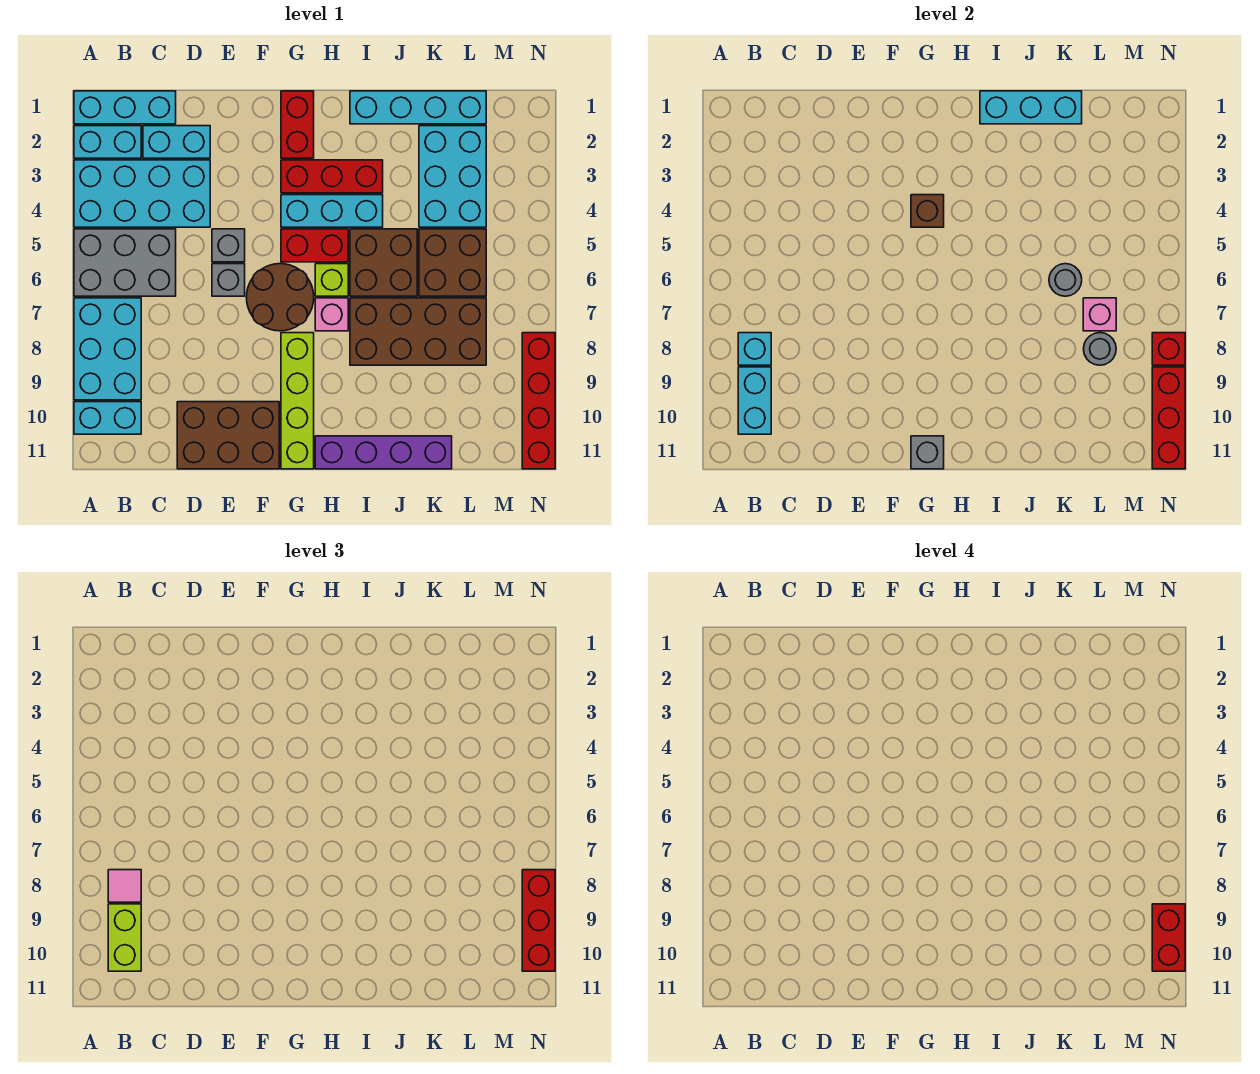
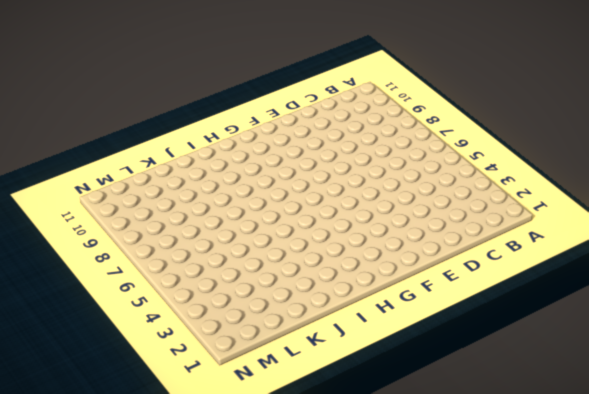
none -> cyan brick A1:C1 level 1
none -> cyan brick A2:B2 level 1
none -> cyan brick A3:D4 level 1
none -> grey brick A5:C6 level 1

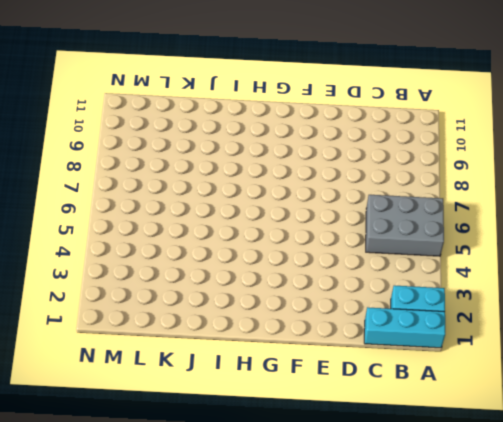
none -> cyan brick A3:D4 level 1
none -> cyan brick A7:B9 level 1
none -> cyan brick A10:B10 level 1
none -> cyan brick C2:D2 level 1

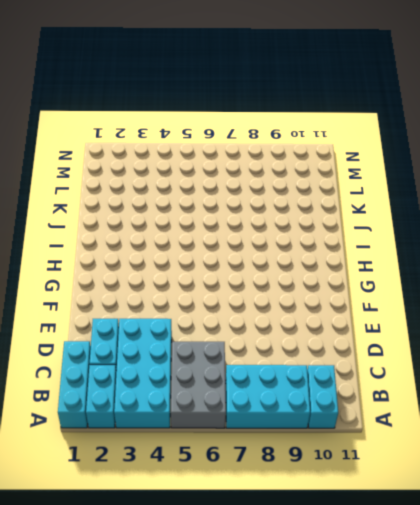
none -> brown brick D10:F11 level 1
none -> grey brick E5 level 1
none -> grey brick E6 level 1
none -> brown round brick F6:G7 level 1

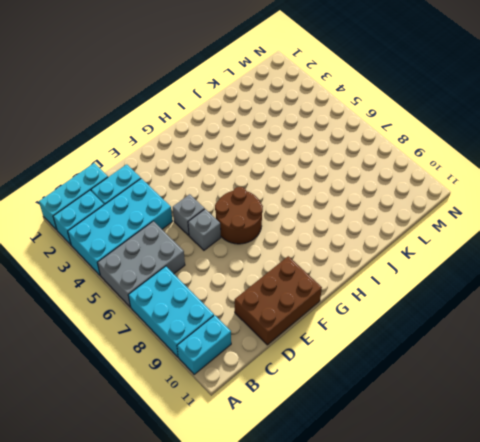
none -> red brick G1:G2 level 1
none -> red brick G3:I3 level 1
none -> cyan brick G4:I4 level 1
none -> red brick G5:H5 level 1

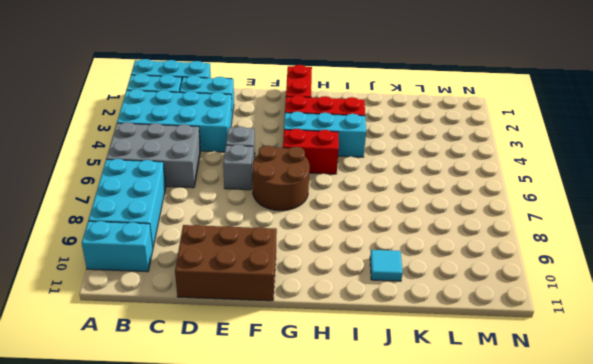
cyan tile J10 level 1 -> none
none -> lime brick G8:G11 level 1
none -> lime brick H6 level 1
none -> pink brick H7 level 1
none -> purple brick H11:K11 level 1

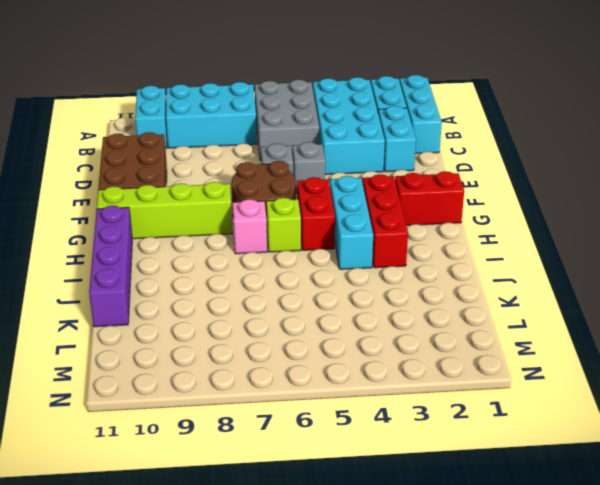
none -> cyan brick I1:L1 level 1
none -> brown brick I5:J6 level 1
none -> brown brick I7:L8 level 1
none -> cyan brick K2:L4 level 1

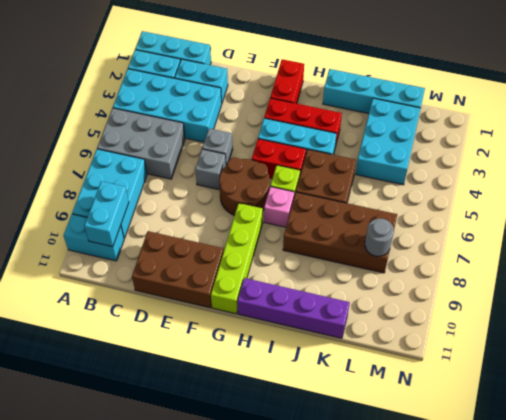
none -> brown brick K5:L6 level 1
none -> red brick N8:N11 level 1
none -> cyan brick B8 level 2
none -> brown brick G4 level 2

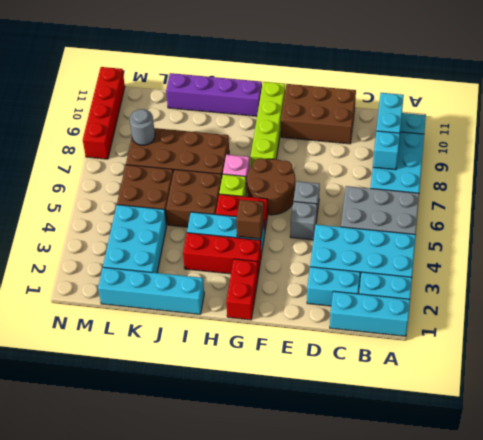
none -> grey brick G11 level 2
none -> cyan brick I1:K1 level 2
none -> grey round brick K6 level 2
none -> pink brick L7 level 2

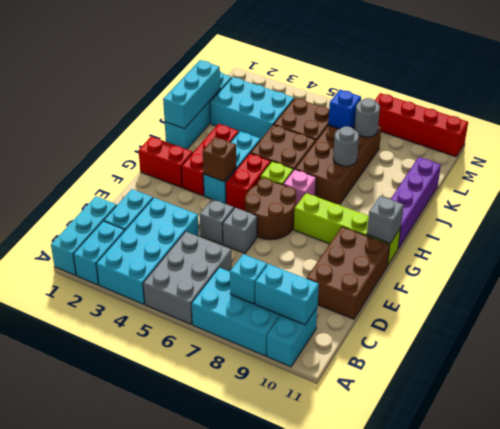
grey round brick J8 level 2 -> grey round brick K6 level 2
blue brick L7 level 2 -> pink brick L7 level 2
none -> red brick N8 level 2
none -> red brick N9:N11 level 2
none -> pink tile B8 level 3
none -> lime brick B9:B10 level 3

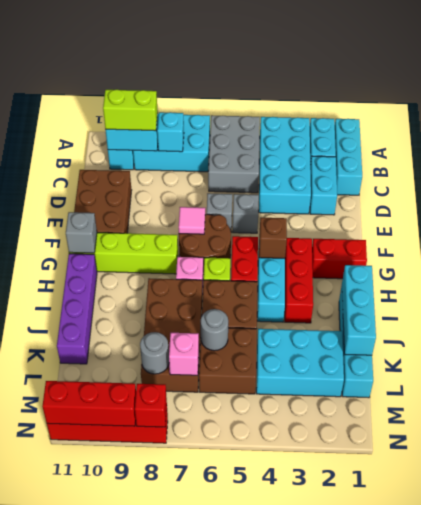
pink tile F7 level 2 -> pink tile B8 level 3
none -> red brick N8:N10 level 3
none -> red brick N9:N10 level 4

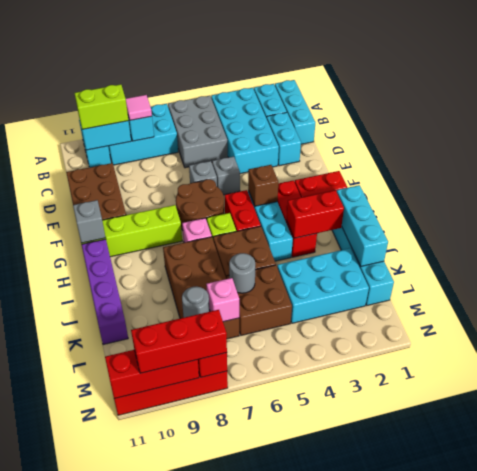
red brick I2:I3 level 2 -> red brick N9:N10 level 4

